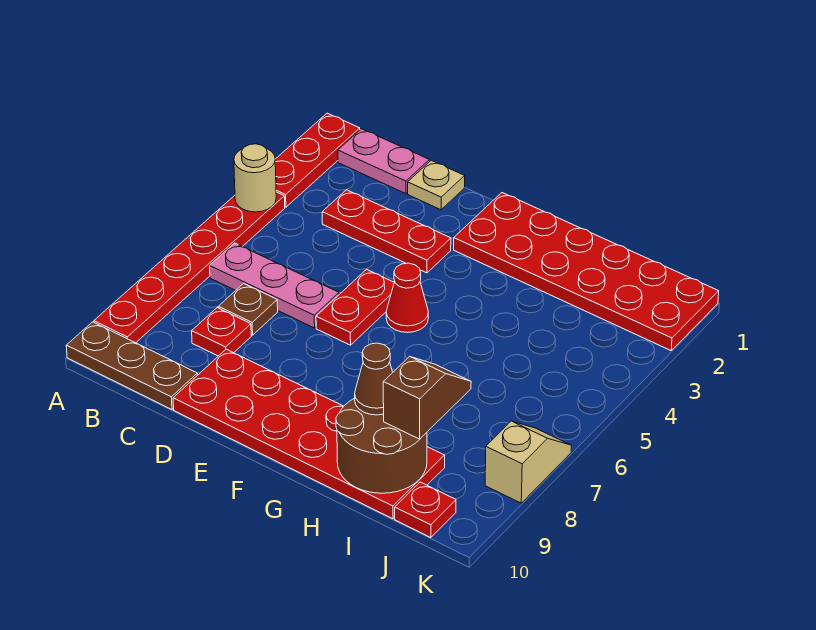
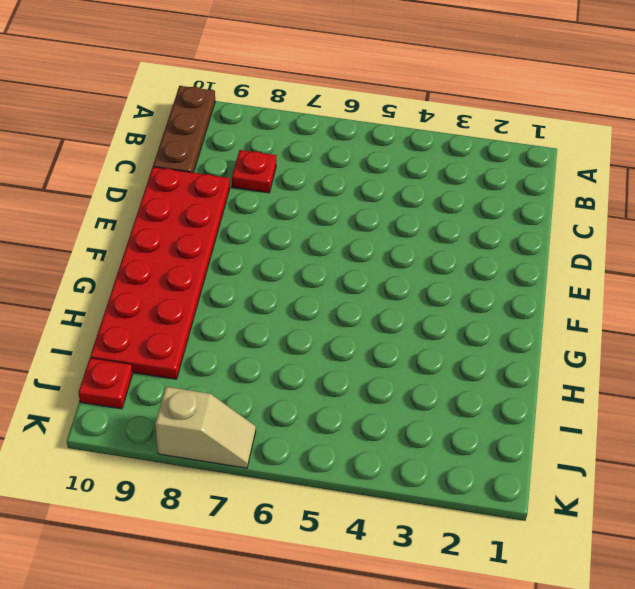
none -> red plate A1:A3 level 1
none -> red plate A4:A9 level 1
none -> pink plate B1:C1 level 1

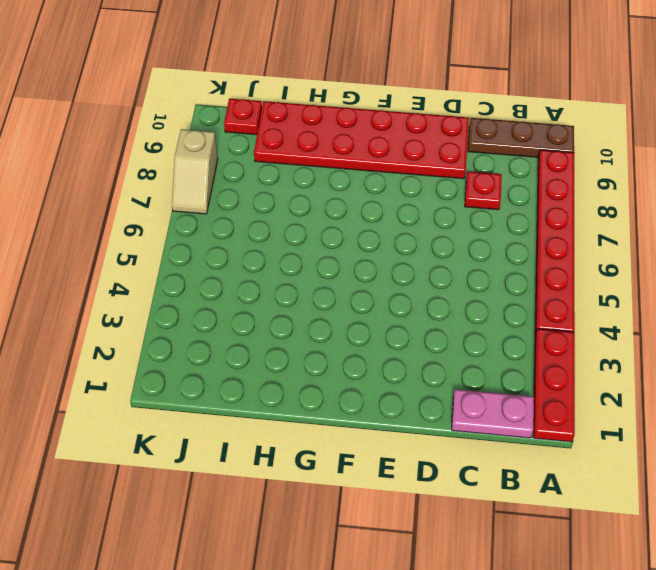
none -> pink plate B6:D6 level 1
none -> red plate C3:E3 level 1
none -> brown plate C7 level 1

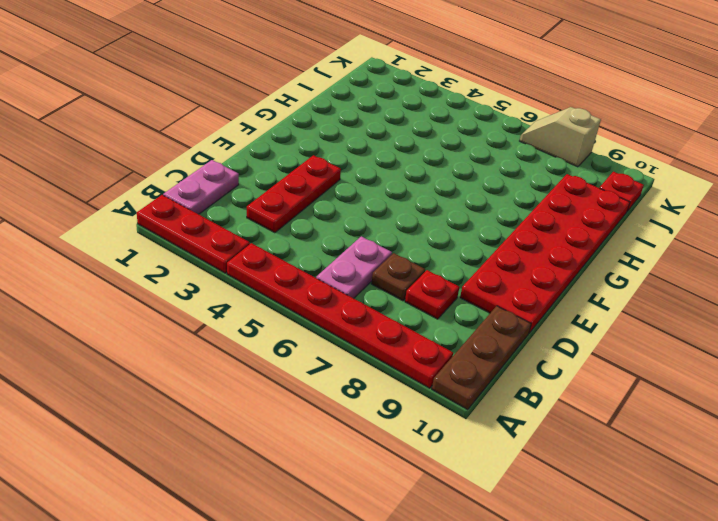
pink plate B6:C6 level 1 -> pink plate B6:D6 level 1
none -> tan plate D1 level 1
none -> red plate E5:E6 level 1
none -> red plate F1:K2 level 1

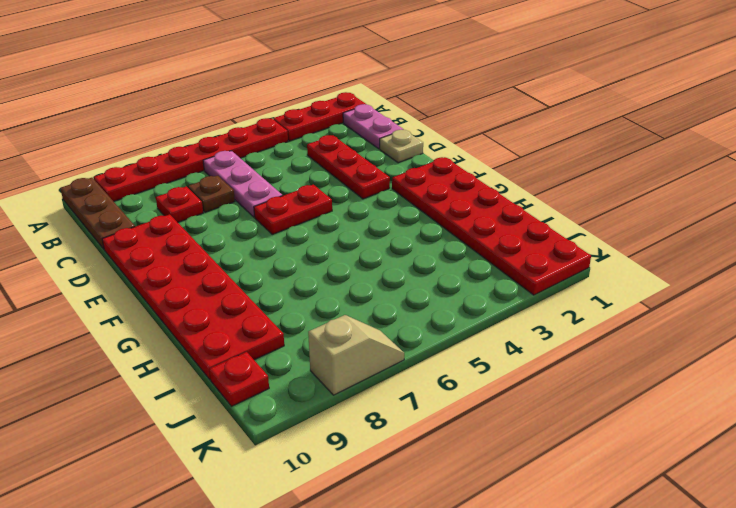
none -> red cone F5 level 1
none -> tan round brick A4 level 2
none -> brown round brick H9:I10 level 2

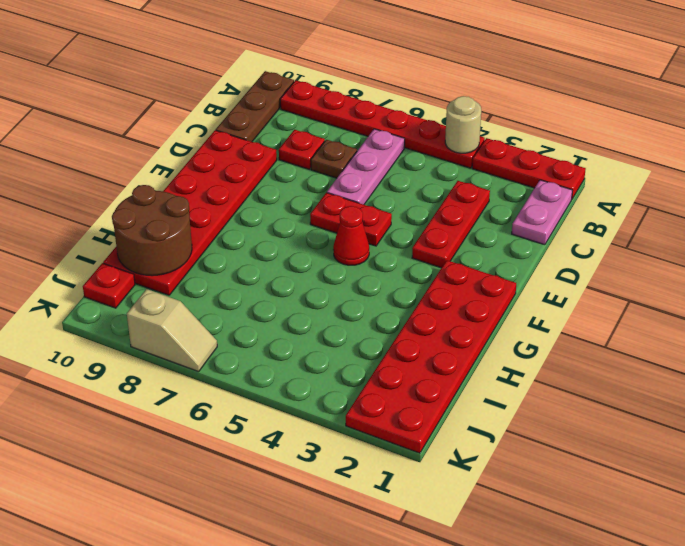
none -> tan plate D1 level 1
none -> brown cone H9 level 3
none -> brown slope I8:I9 level 3 top 9

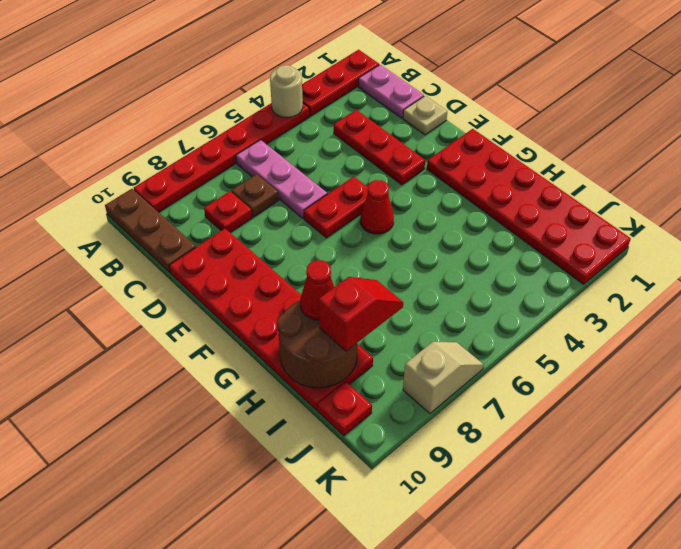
red cone H9 level 3 -> brown cone H9 level 3
red slope I8:I9 level 3 top 9 -> brown slope I8:I9 level 3 top 9

